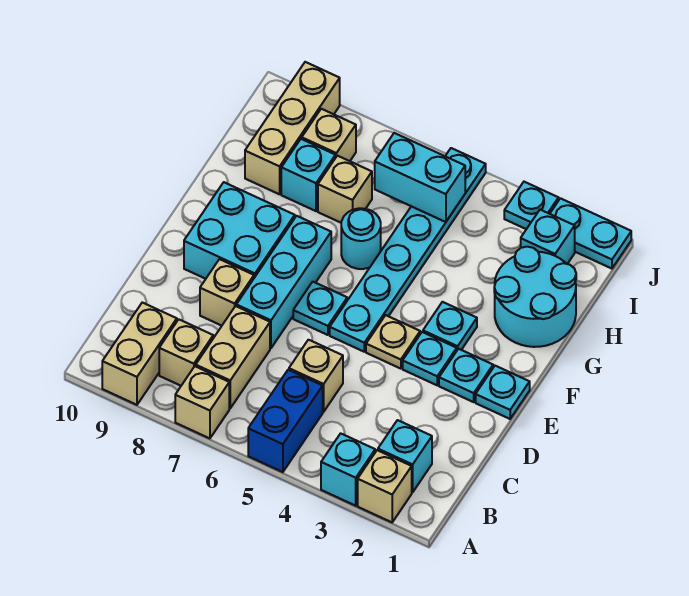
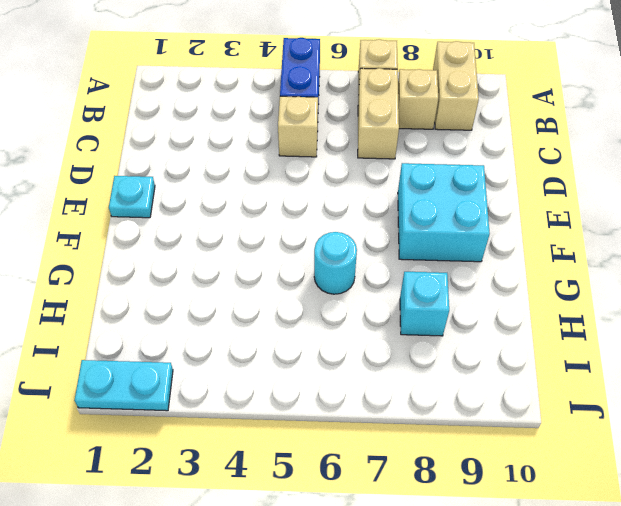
none -> tan brick A2 level 1
none -> cyan brick A3 level 1
none -> cyan brick B2 level 1

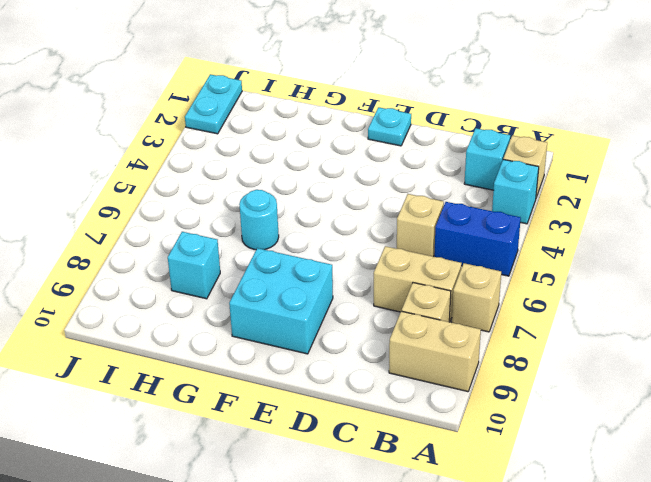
none -> cyan brick D7:F7 level 1
none -> tan brick D8 level 1
none -> cyan plate E2 level 1

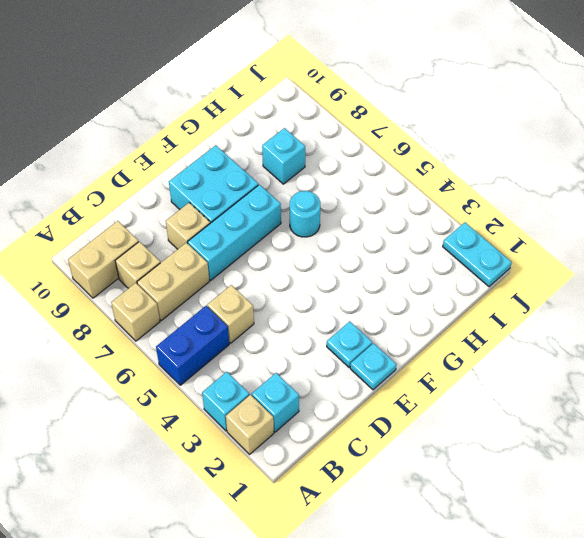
none -> cyan plate E3 level 1
none -> tan plate E4 level 1
none -> cyan plate E5:J5 level 1

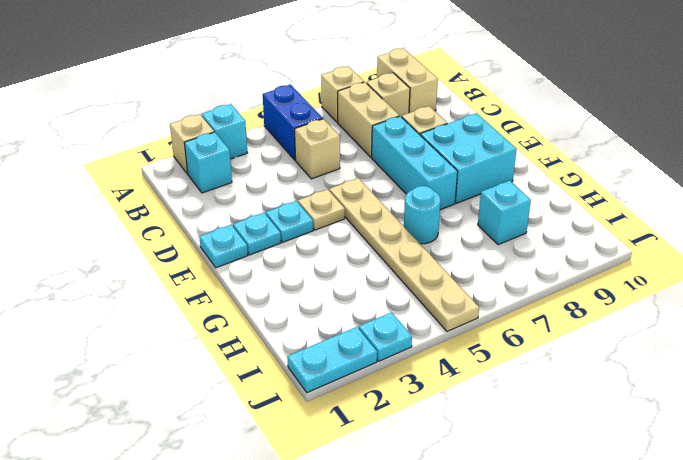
tan plate E5:J5 level 1 -> cyan plate E5:J5 level 1
none -> cyan plate E6 level 1
none -> cyan plate F3 level 1
none -> cyan round brick G1:H2 level 1

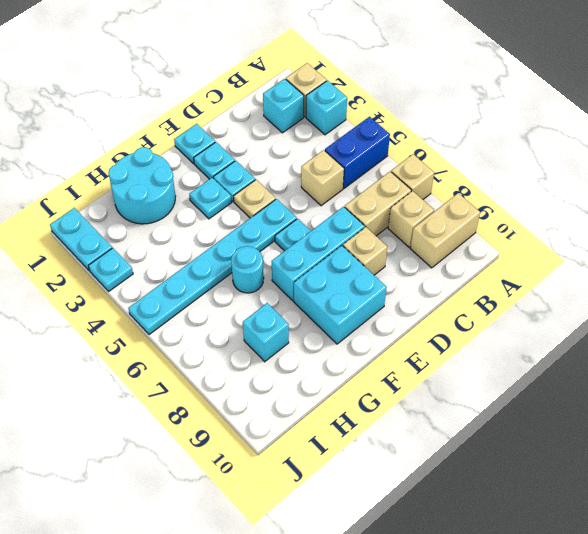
none -> tan brick H7 level 1
none -> tan brick H9:J9 level 1
none -> cyan brick I2 level 1

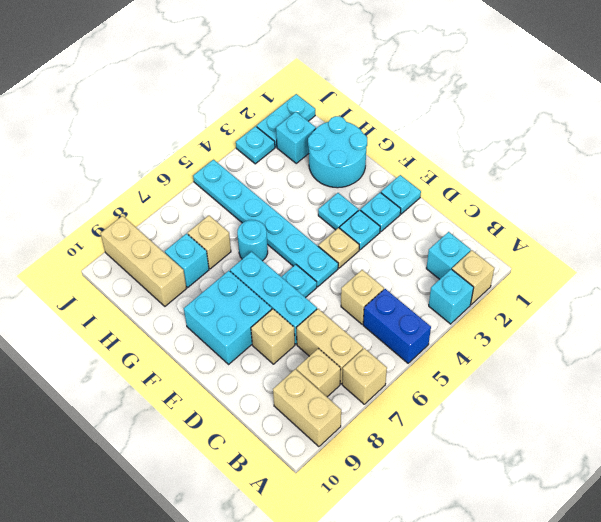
none -> tan brick I8 level 1
none -> cyan brick I5:I6 level 2

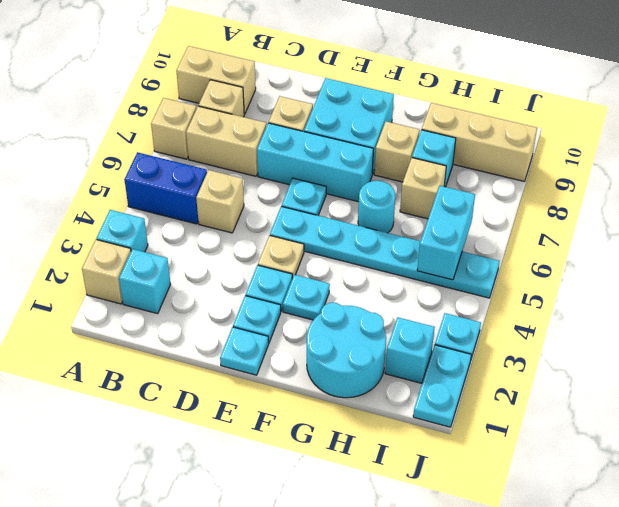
tan brick G8 level 1 -> tan brick I8 level 1

